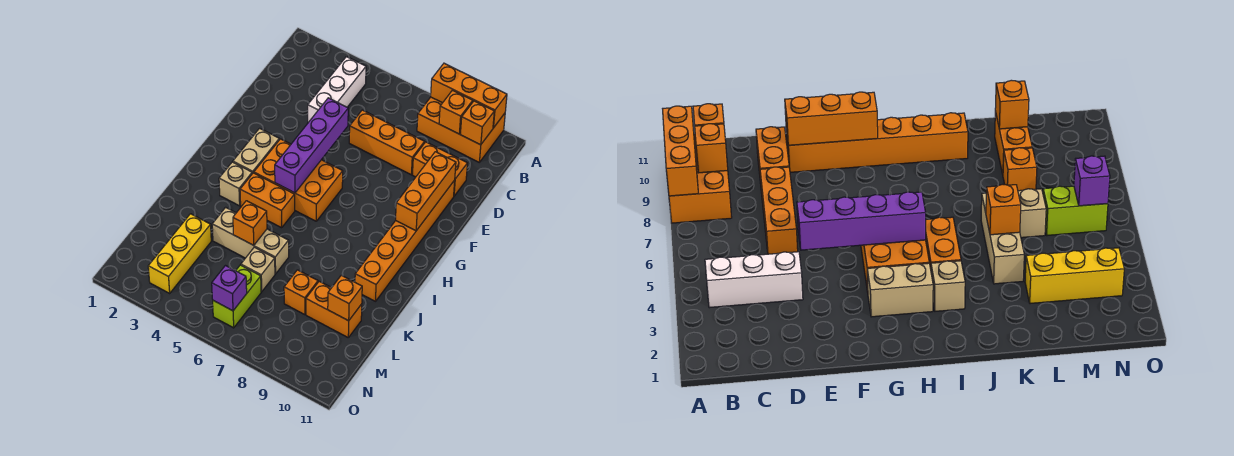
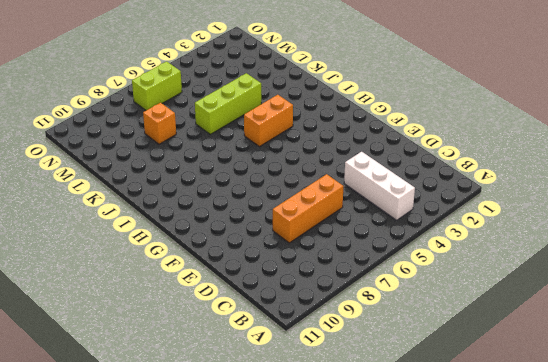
lime brick K4:K6 level 1 -> tan brick K4:K6 level 1
lime brick N6:N7 level 1 -> lime brick M6:N6 level 1
none -> orange brick A8:B10 level 1
none -> orange brick D9:D10 level 1
none -> orange brick E10:J10 level 1

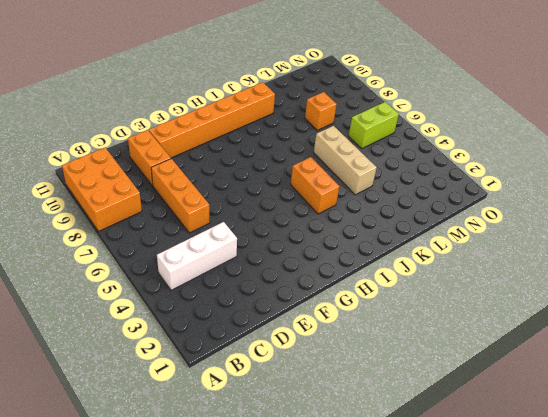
none -> tan brick G3:H3 level 1
none -> orange brick G4:H6 level 1
none -> tan brick I3 level 1

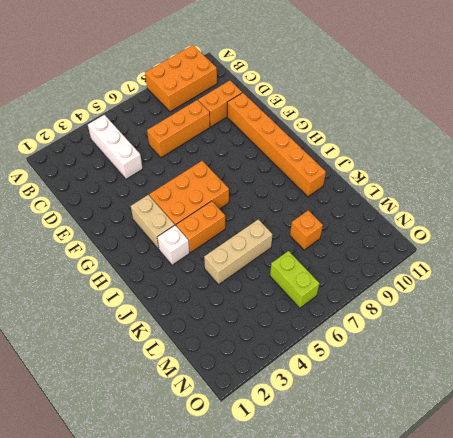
white brick I3 level 1 -> tan brick I3 level 1
none -> yellow brick L3:N3 level 1
none -> tan brick L6 level 1
none -> orange brick L9:L10 level 1

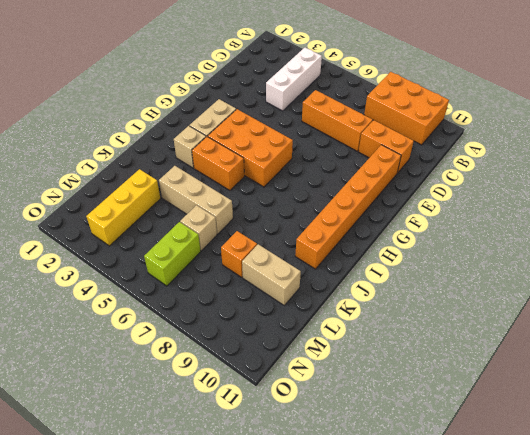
tan brick L9:L10 level 1 -> orange brick L9:L10 level 1
none -> orange brick A8:A10 level 2
none -> orange brick B9 level 2
none -> orange brick B10 level 2

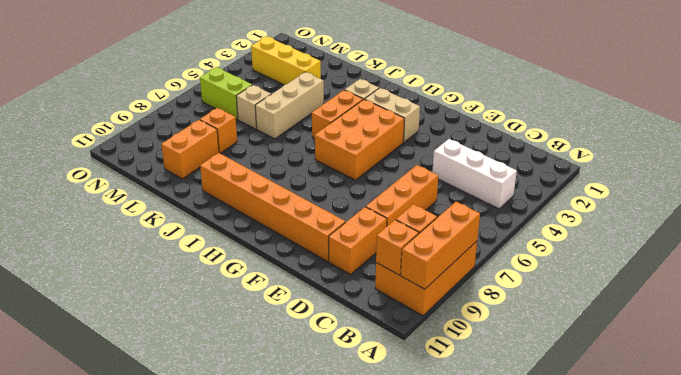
none -> purple brick E5:H5 level 2
none -> orange brick E10:G10 level 2
none -> orange brick K5 level 2

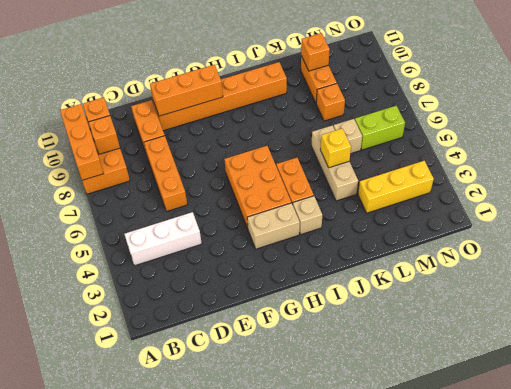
yellow brick K5 level 2 -> orange brick K5 level 2
none -> purple brick E5:H5 level 2
none -> purple brick N6 level 2

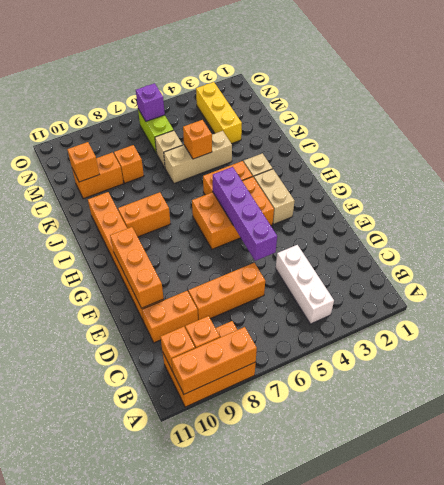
orange brick I8:I9 level 1 -> none

